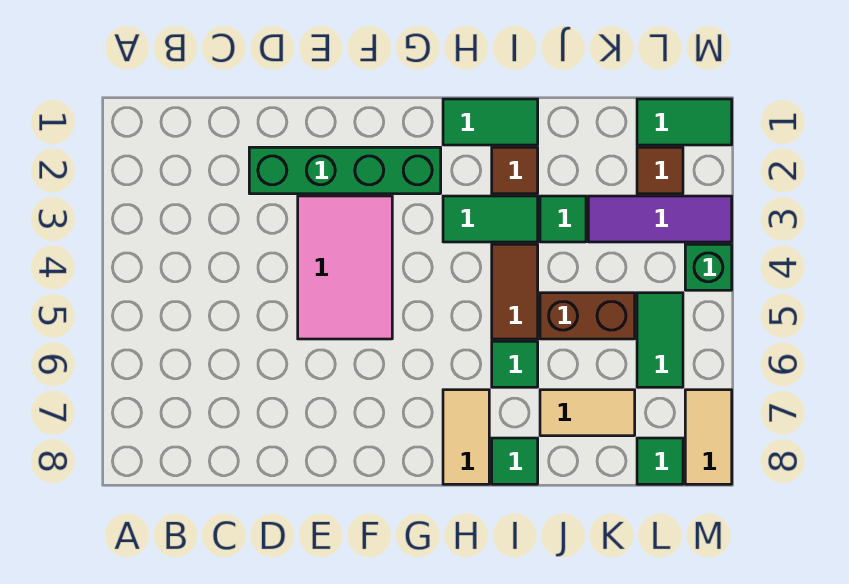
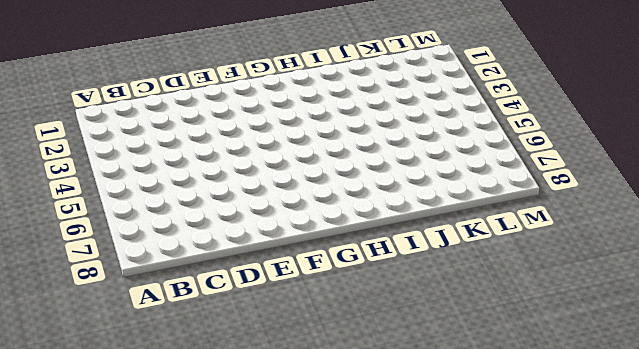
none -> green brick D2:G2 level 1
none -> pink tile E3:F5 level 1
none -> green tile H1:I1 level 1

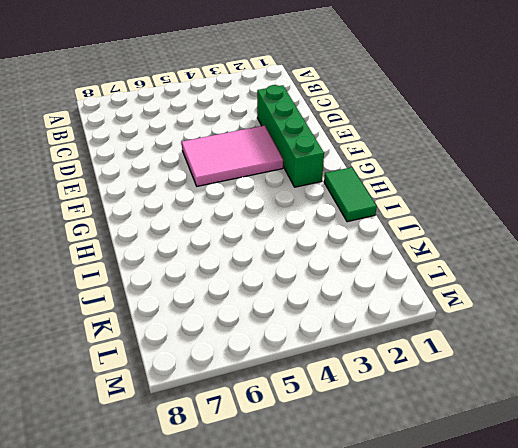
none -> green tile H3:I3 level 1
none -> tan tile H7:H8 level 1
none -> brown tile I2 level 1

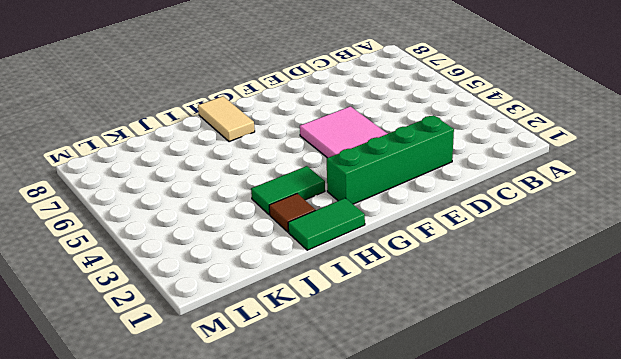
none -> brown tile I4:I5 level 1
none -> green tile I6 level 1
none -> green tile I8 level 1

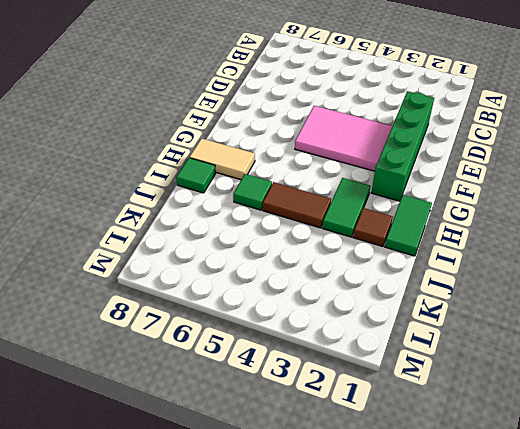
none -> green tile J3 level 1
none -> brown brick J5:K5 level 1
none -> tan tile J7:K7 level 1

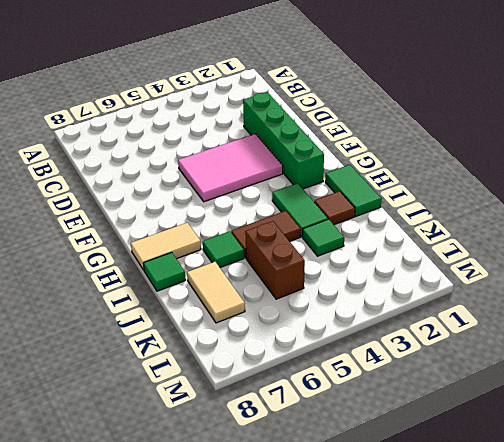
none -> purple tile K3:M3 level 1
none -> green tile L1:M1 level 1
none -> brown tile L2 level 1

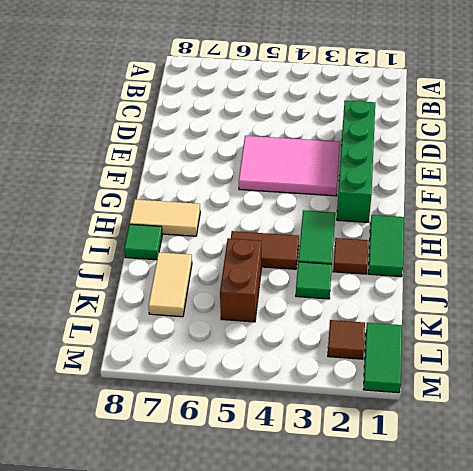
none -> green tile I6 level 1
none -> purple tile K3:M3 level 1
none -> green tile L5:L6 level 1

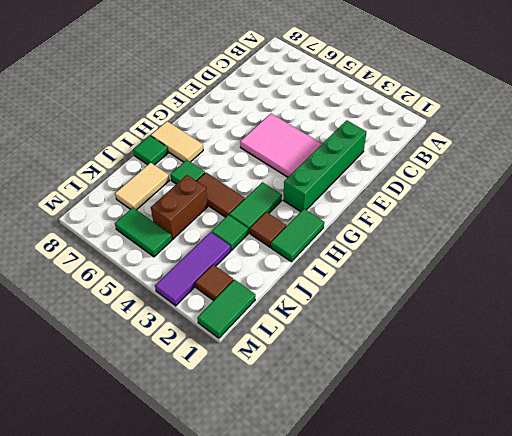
none -> green tile L8 level 1
none -> green brick M4 level 1
none -> tan tile M7:M8 level 1

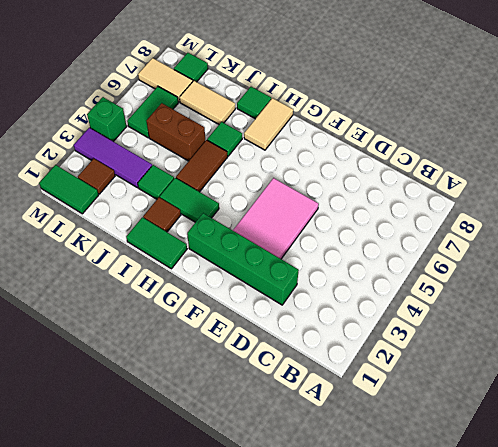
tan tile L7:M7 level 1 -> tan tile M7:M8 level 1

